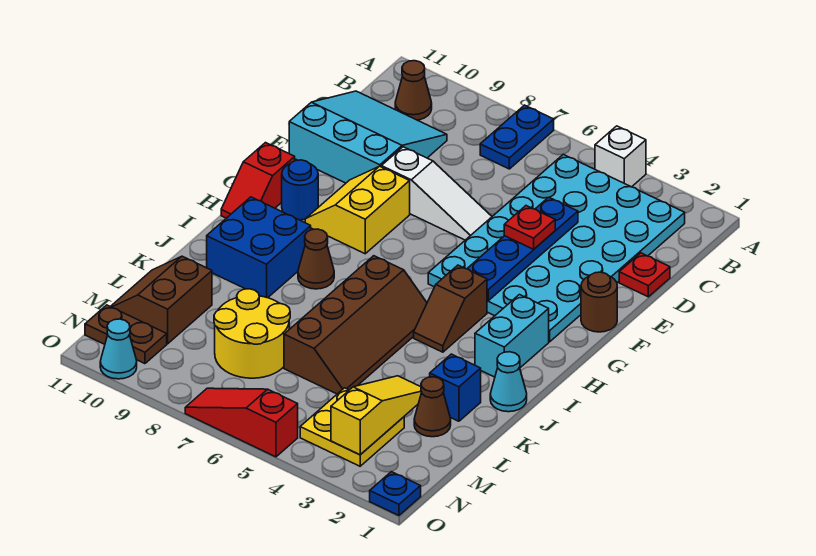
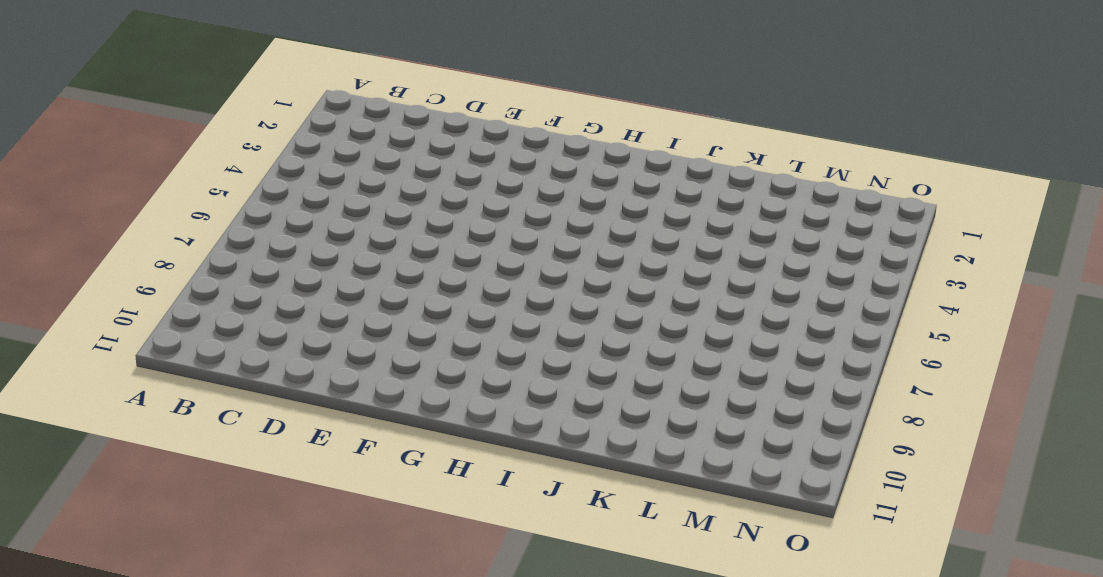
none -> white brick A4 level 1
none -> blue plate A7:B7 level 1
none -> cyan plate B2:G5 level 1

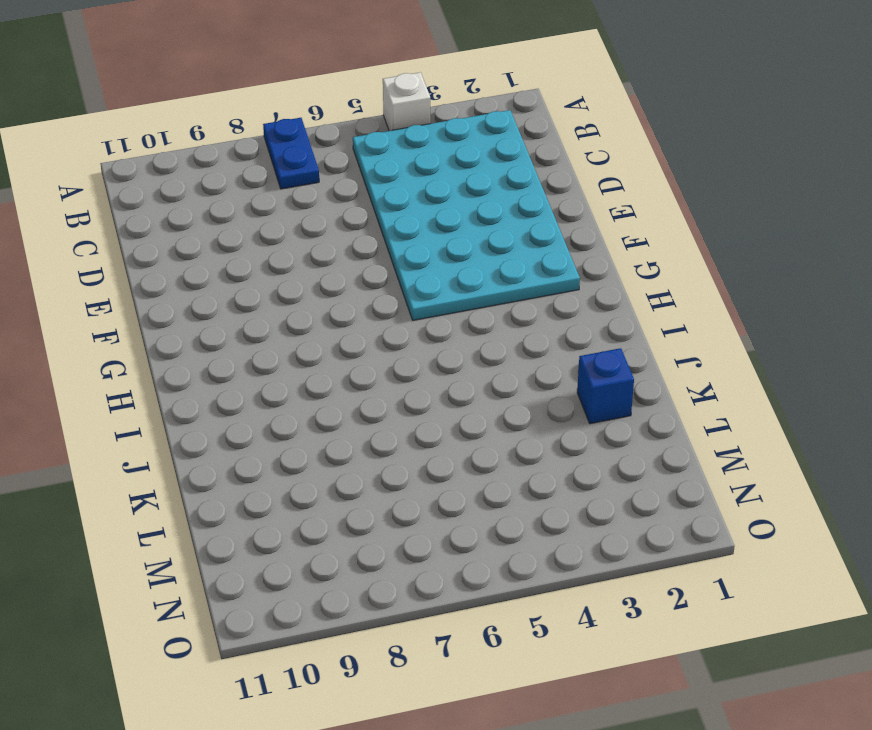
none -> brown cone B10 level 1
none -> cyan slope C9:E11 level 1 top E
none -> red plate D1 level 1

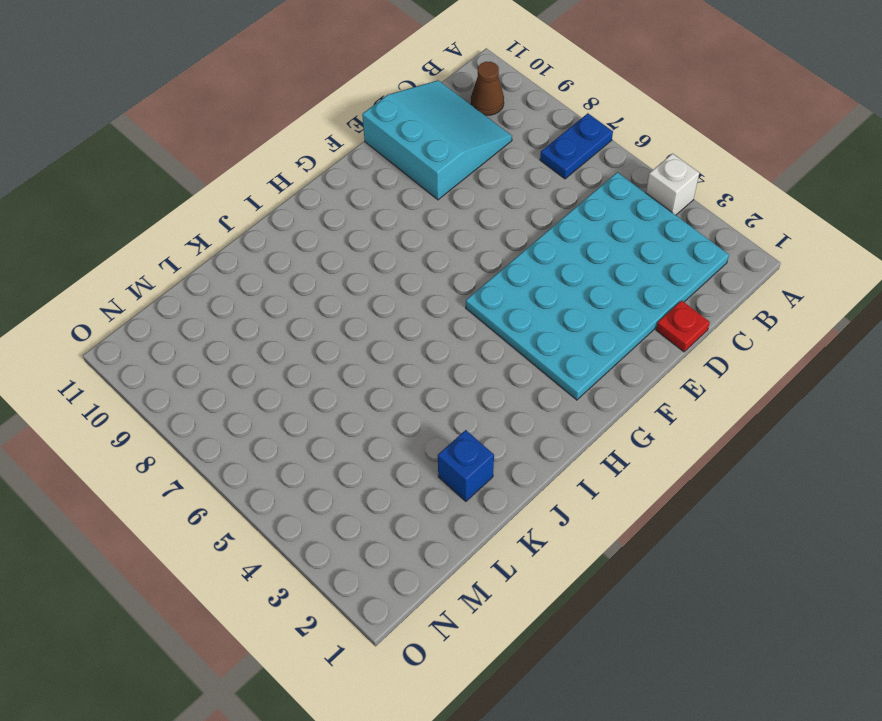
none -> white slope E6:E8 level 1 top 8
none -> brown round brick F1 level 1
none -> yellow slope F8:G9 level 1 top 8

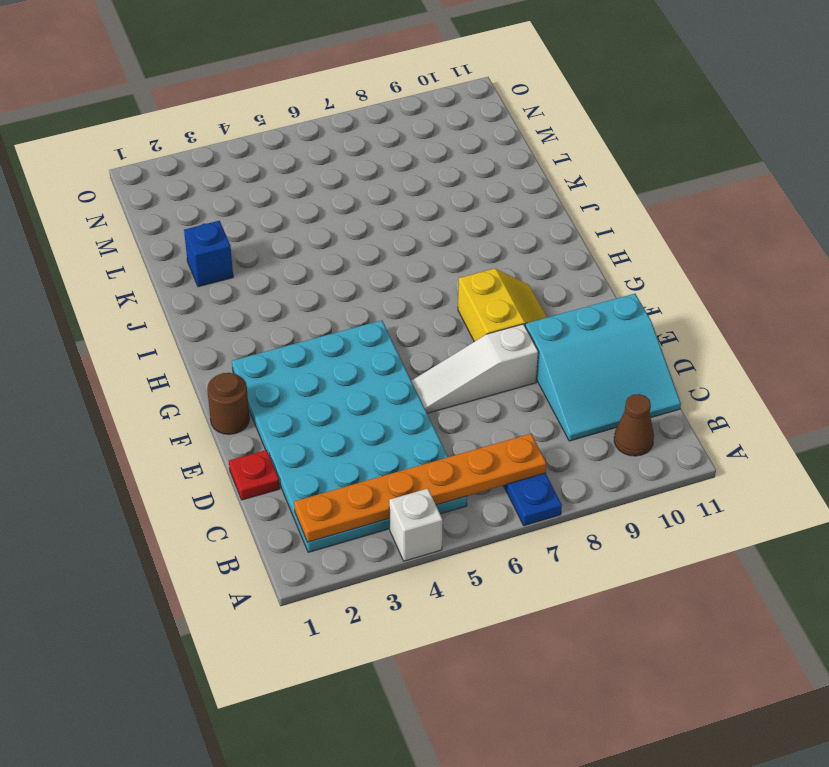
orange plate B2:B7 level 2 -> none
none -> blue round brick G10 level 1
none -> red slope G11:H11 level 1 top G
none -> cyan brick H2:I2 level 1

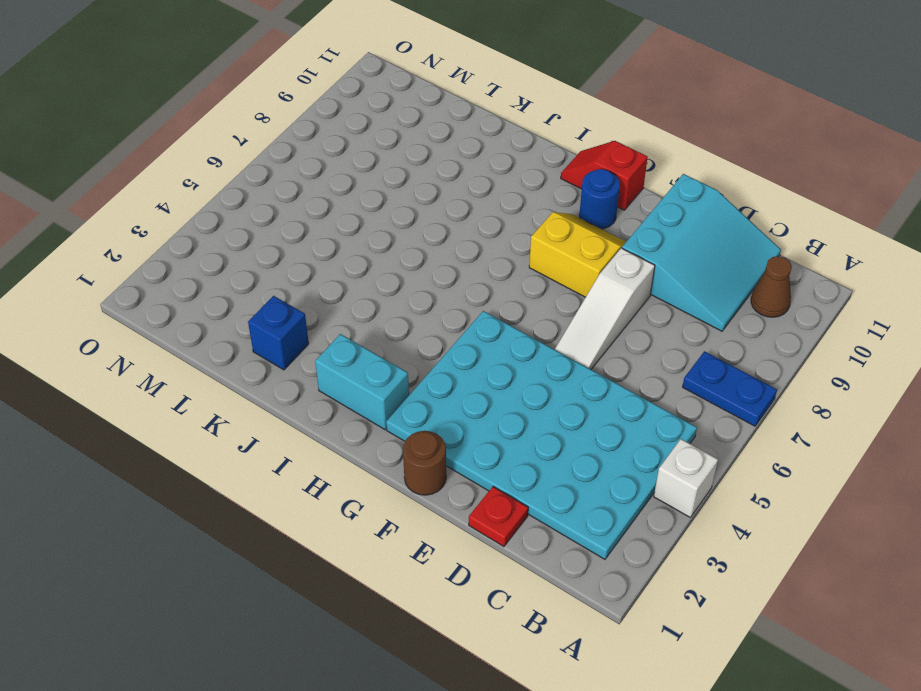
none -> brown slope H4:I4 level 1 top H
none -> brown slope I5:L6 level 1 top 6
none -> brown cone I8 level 1

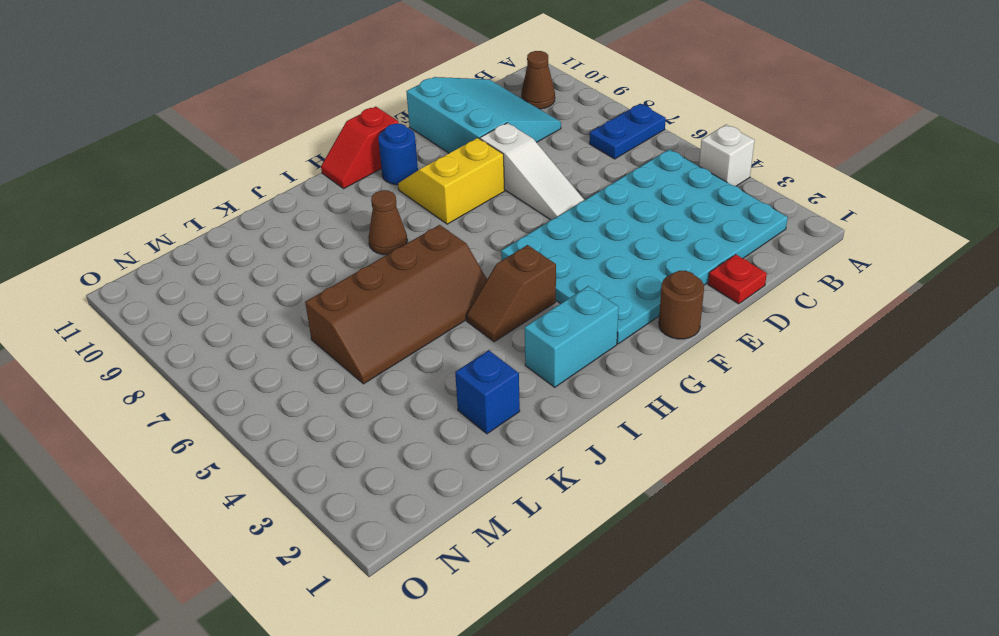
none -> blue brick I9:J10 level 1
none -> cyan cone J1 level 1
none -> brown cone L2 level 1

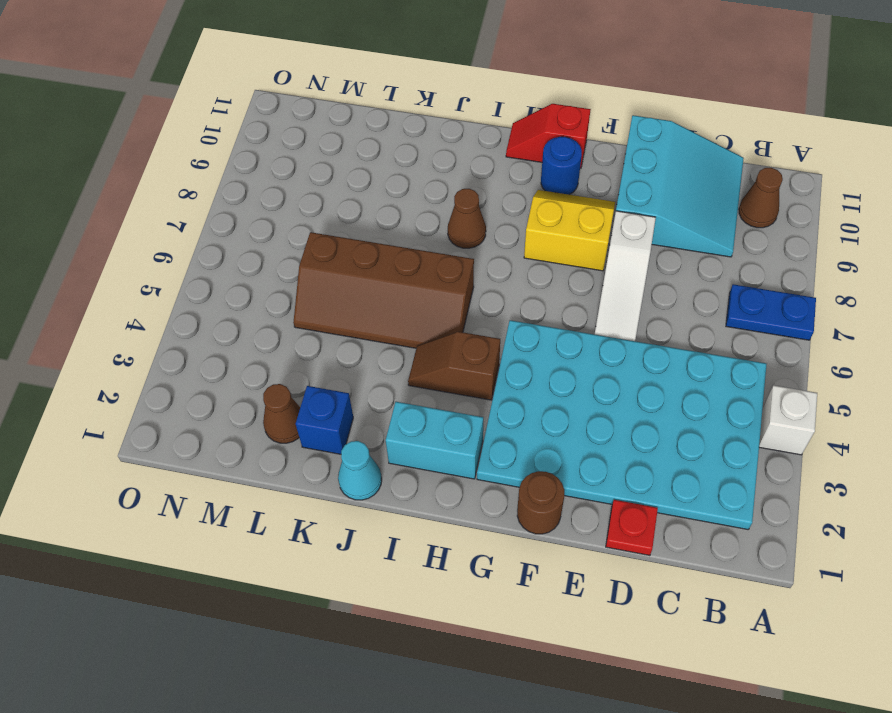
none -> blue brick I9:J10 level 1
none -> yellow round brick L7:M8 level 1
none -> brown slope L10:M11 level 1 top 10

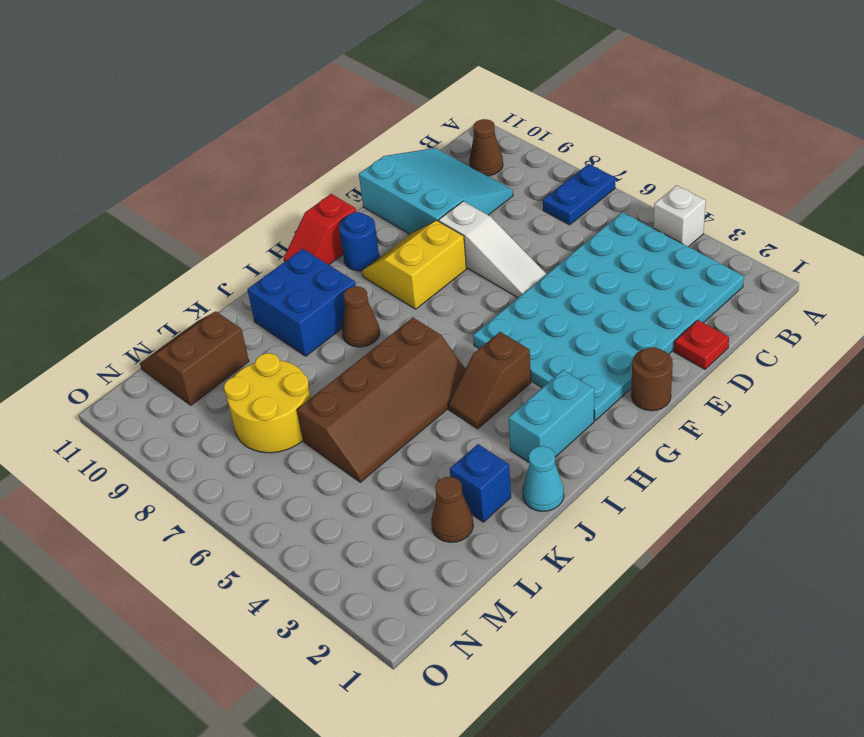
none -> yellow plate M3:N4 level 1
none -> brown plate N10:N11 level 1
none -> blue plate O1 level 1

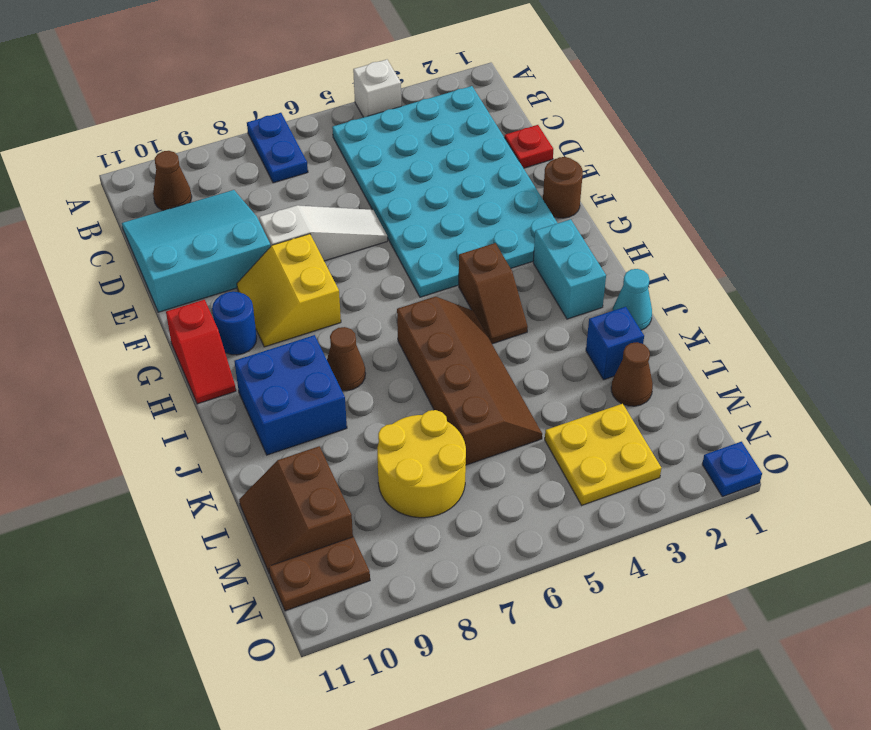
none -> red slope O5:O7 level 1 top 5
none -> cyan cone O10 level 1
none -> blue plate D4:G4 level 2

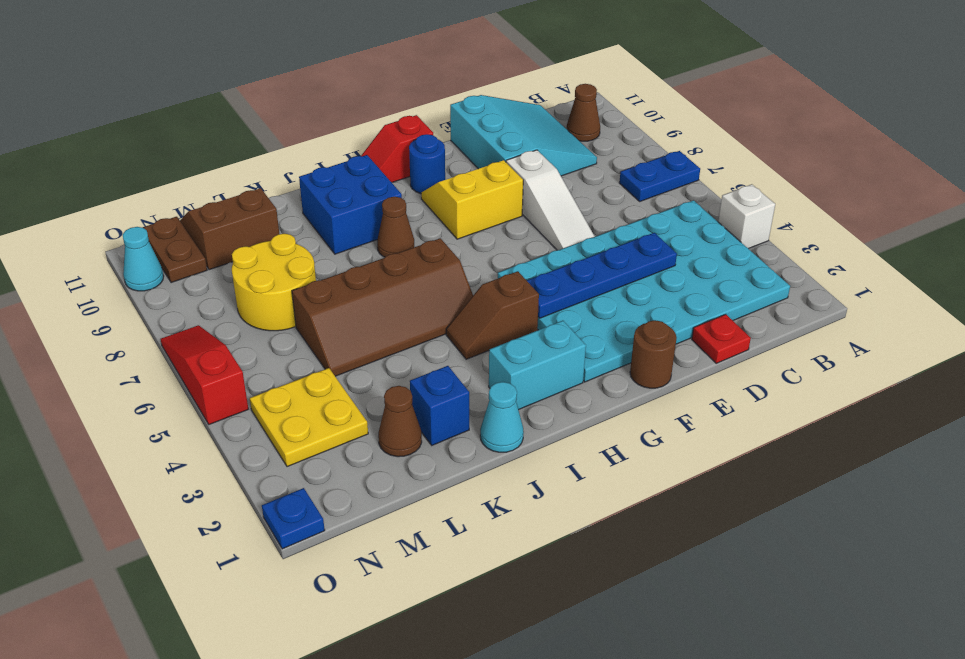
none -> yellow slope L3:N3 level 2 top N
none -> red plate E4 level 3

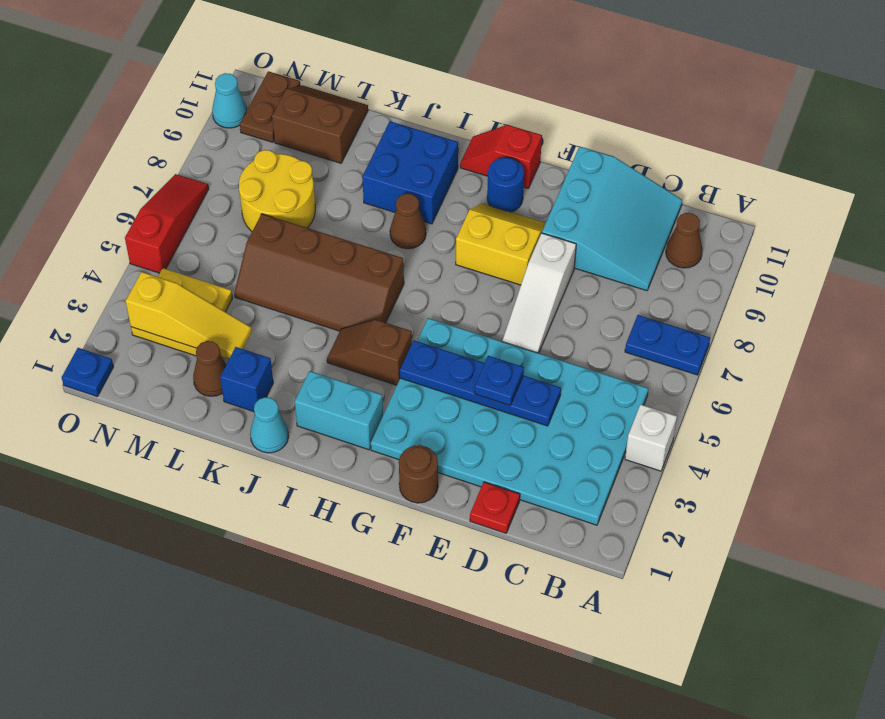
blue plate E4 level 3 -> red plate E4 level 3

